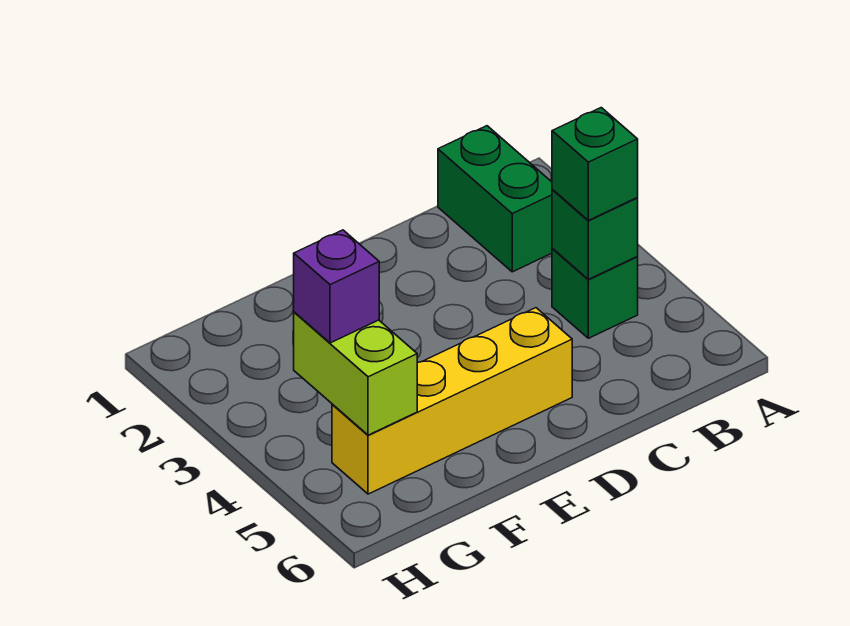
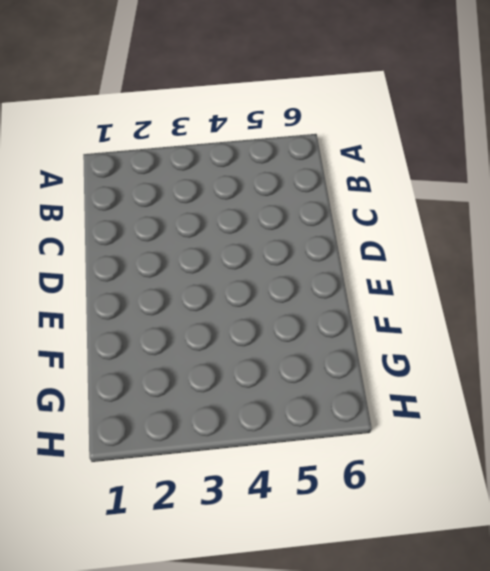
none -> green brick B1:B2 level 1
none -> green brick B4 level 1

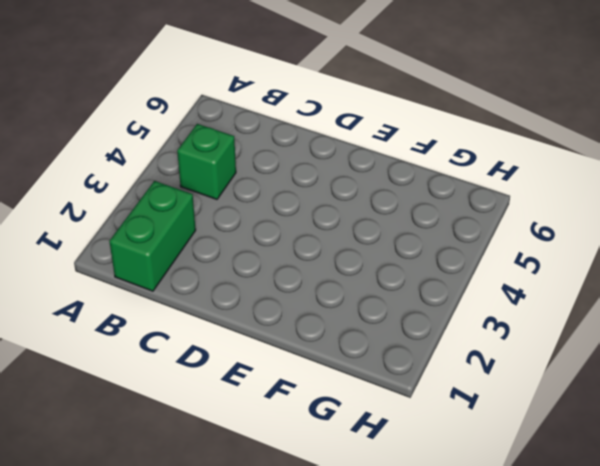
none -> yellow brick D5:G5 level 1
none -> green brick B4 level 2

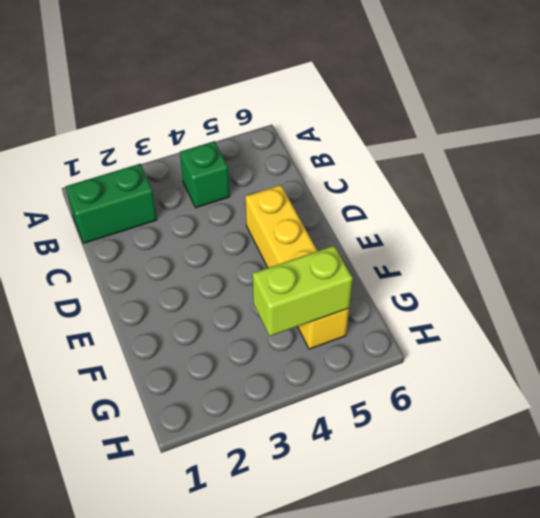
none -> green brick B4 level 2
none -> green brick B4 level 3

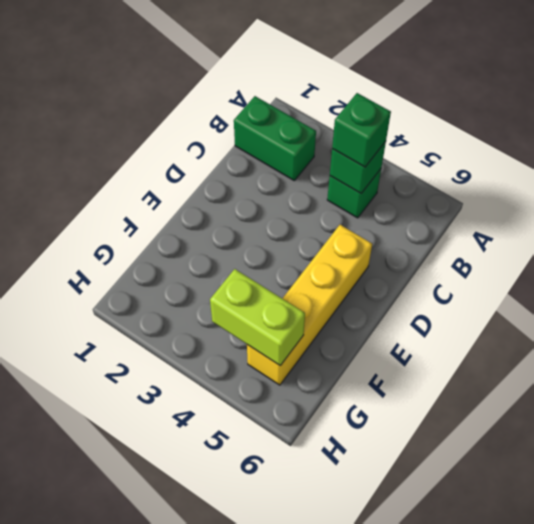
none -> purple brick G4 level 3

